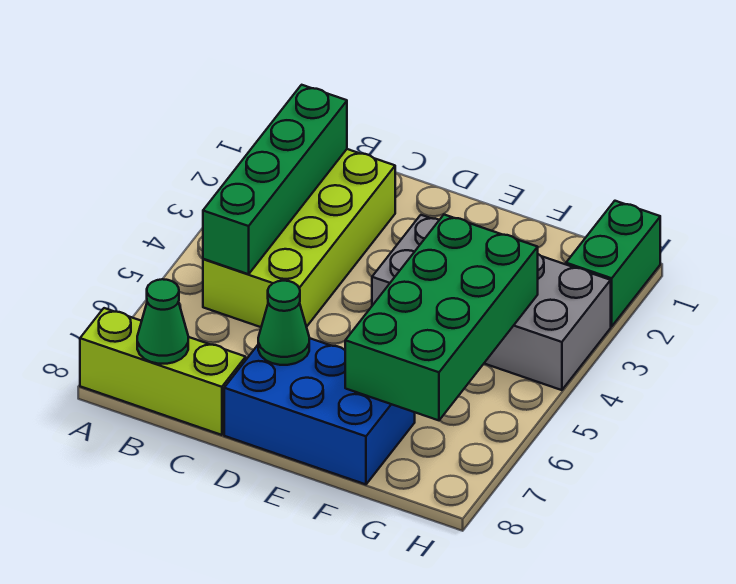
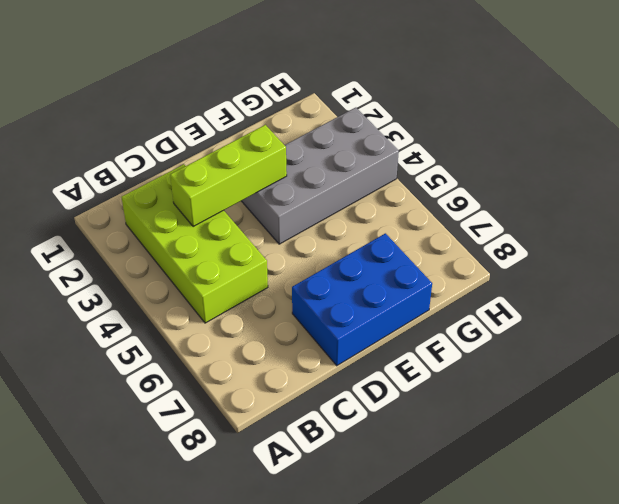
lime brick C3:E3 level 2 -> lime brick A8:C8 level 1
none -> green brick H1:H2 level 1
none -> green brick B2:B5 level 2

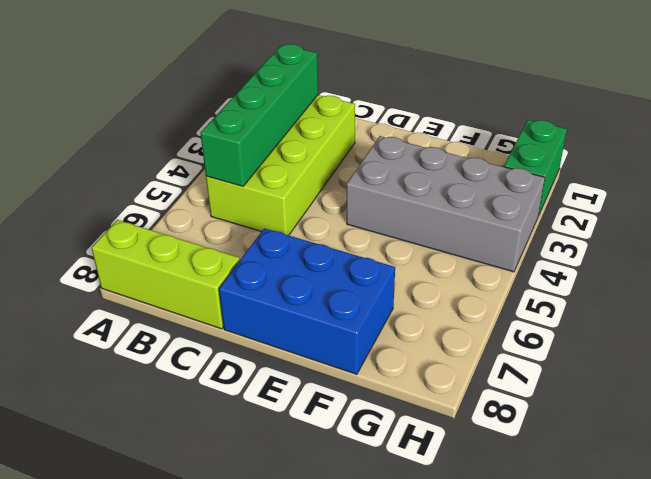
none -> green cone B8 level 2
none -> green cone D7 level 2

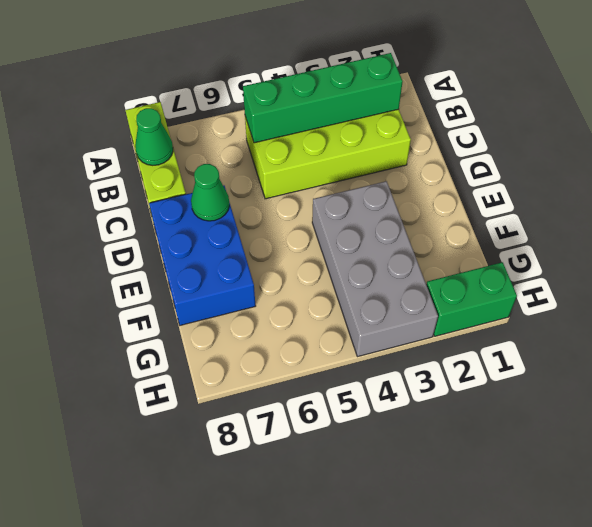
none -> green brick F4:G7 level 2

